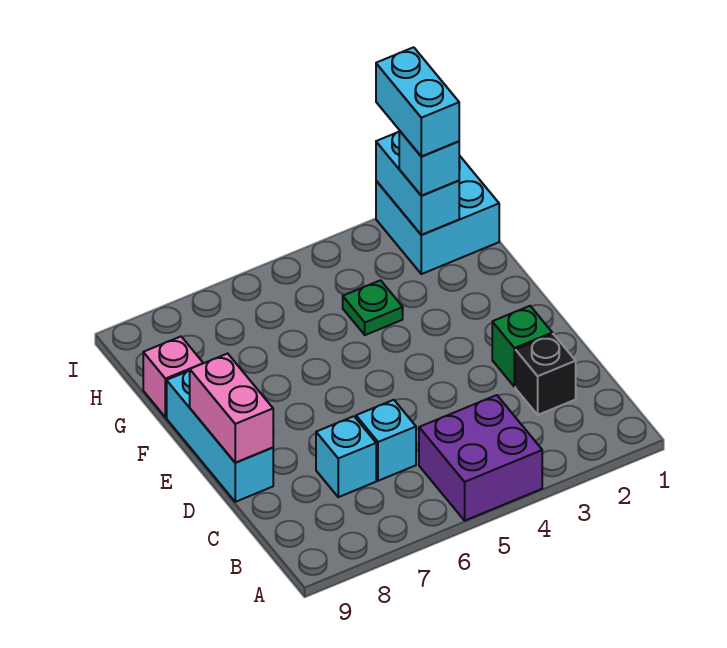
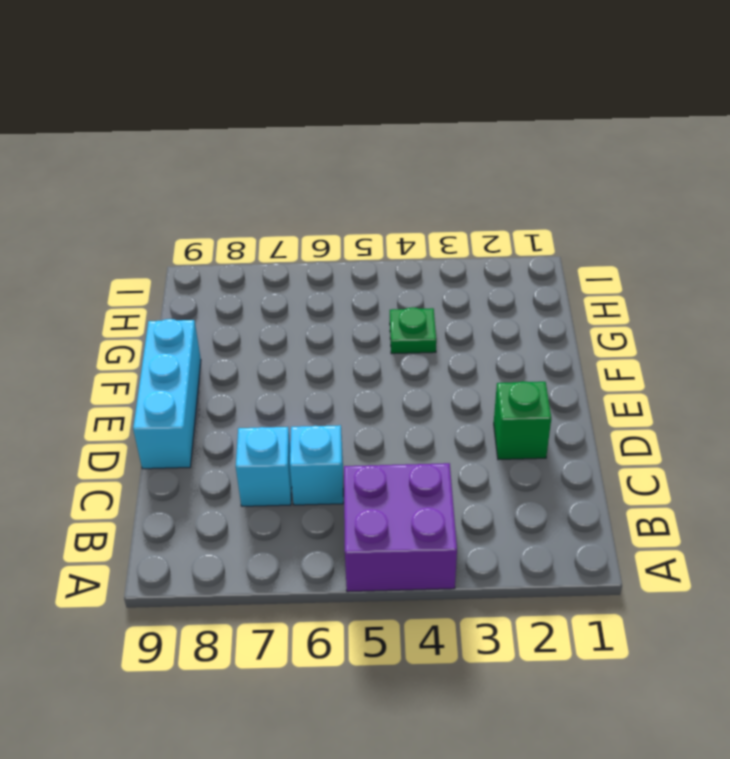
none -> black brick C2 level 1
none -> pink brick G9 level 1
none -> cyan brick H1:I2 level 1

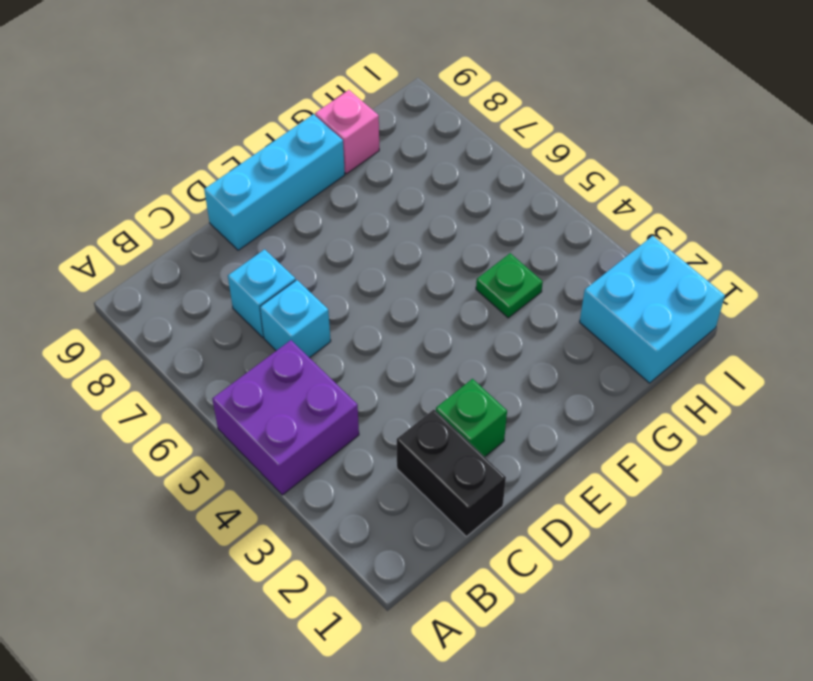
black brick C1:C2 level 1 -> black brick C2 level 1
none -> pink brick D9:E9 level 2
none -> cyan brick H2:I2 level 2
none -> cyan brick H2 level 3

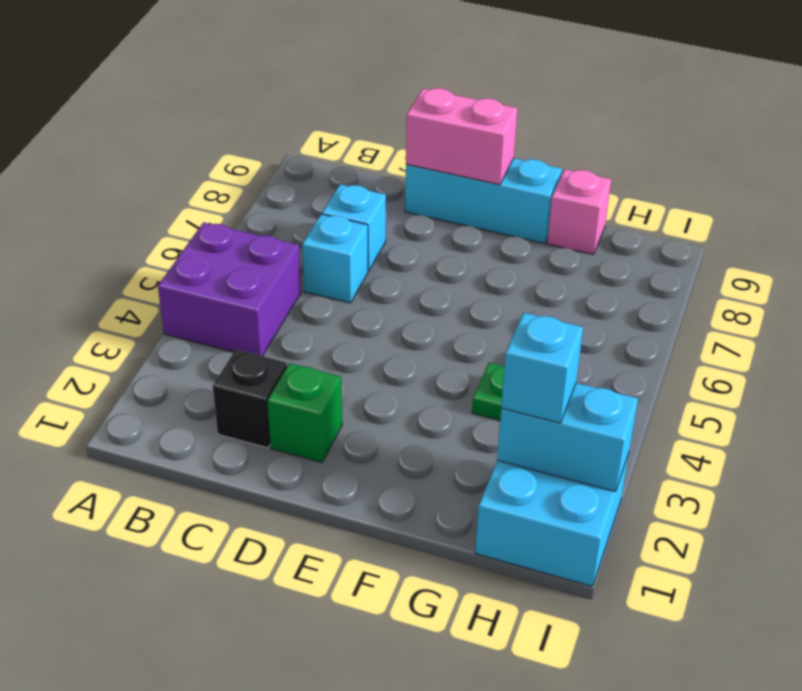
none -> cyan brick H2:I2 level 4

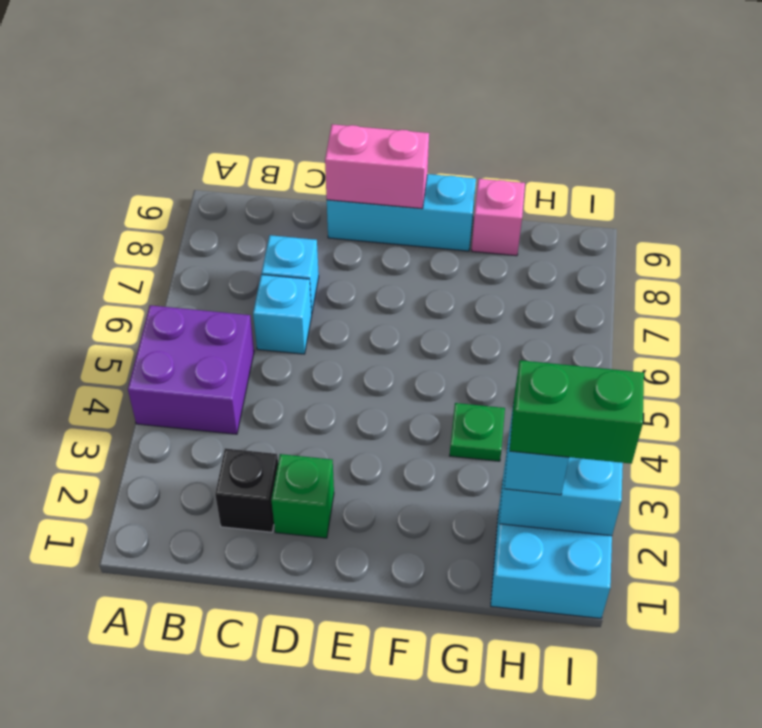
green brick H2:I2 level 4 -> cyan brick H2:I2 level 4

